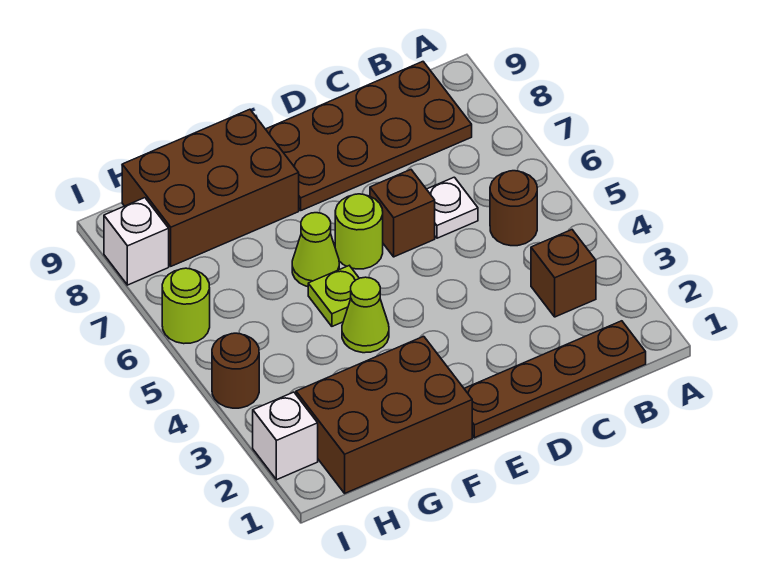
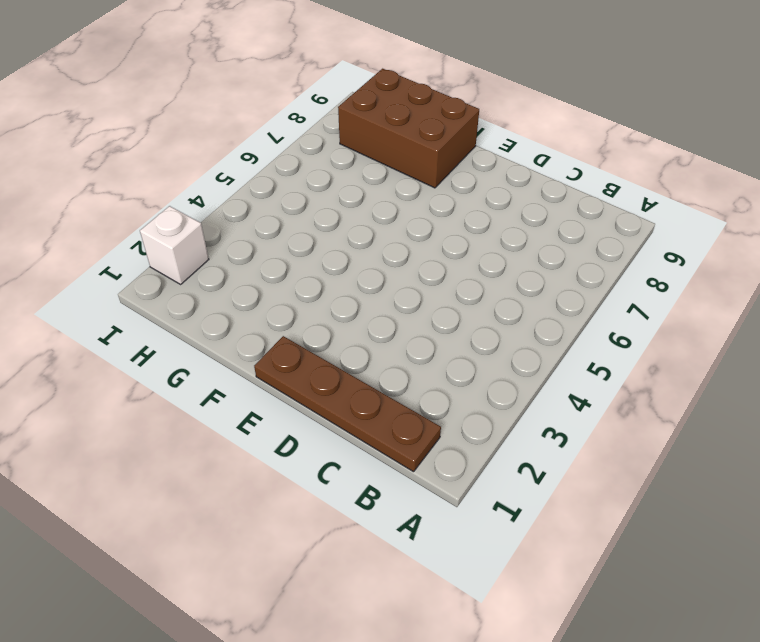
none -> brown brick B3 level 1
none -> brown round brick B5 level 1
none -> brown plate B8:E9 level 1

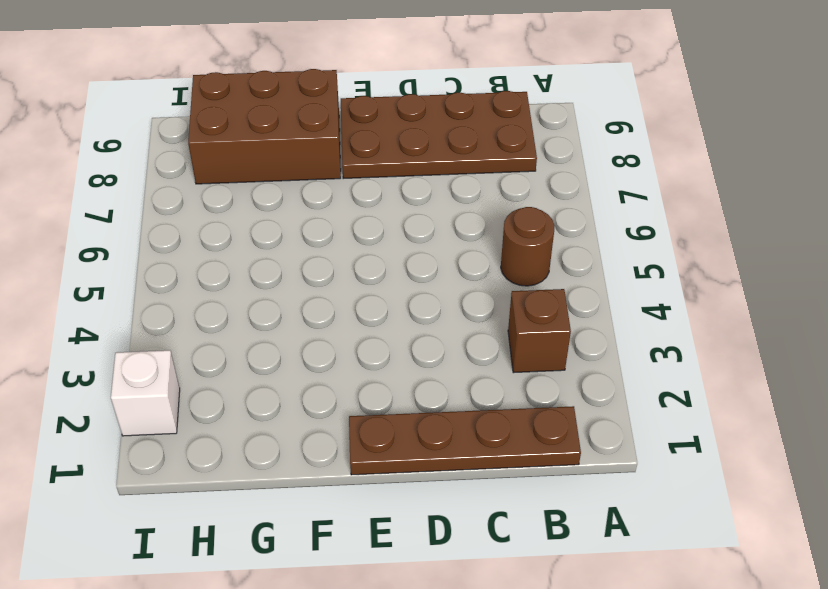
none -> white plate C6 level 1
none -> brown brick D6 level 1
none -> lime round brick E6 level 1

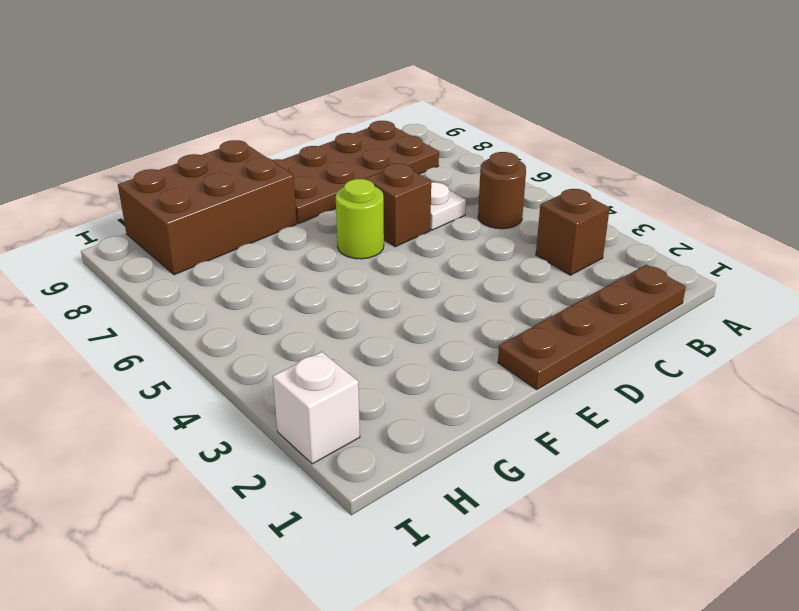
none -> brown brick F1:H2 level 1
none -> lime cone F4 level 1
none -> lime plate F5 level 1

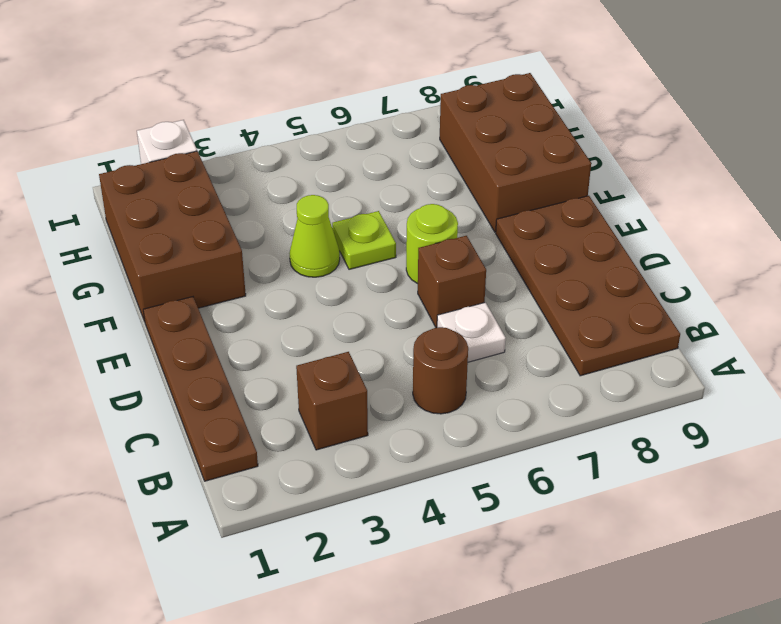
none -> lime cone F6 level 1
none -> brown round brick I4 level 1
none -> lime round brick I6 level 1

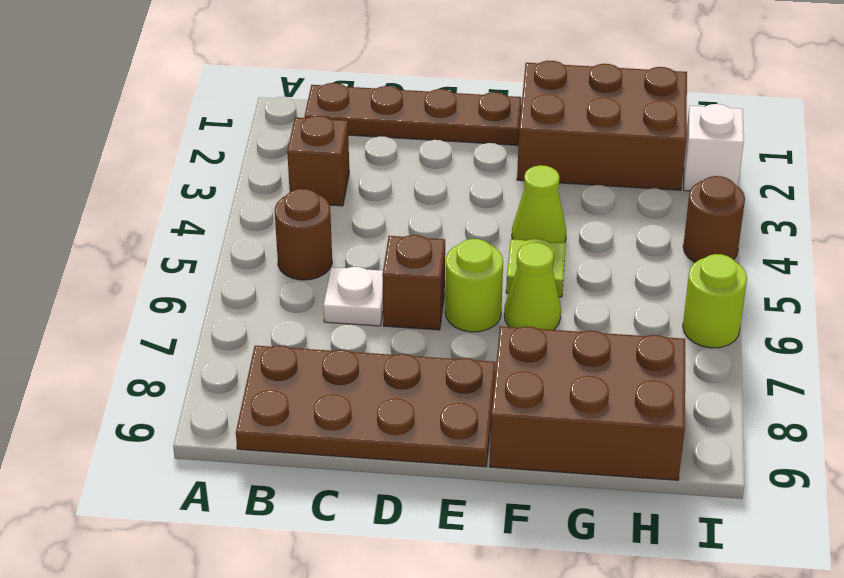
none -> white brick I8 level 1

